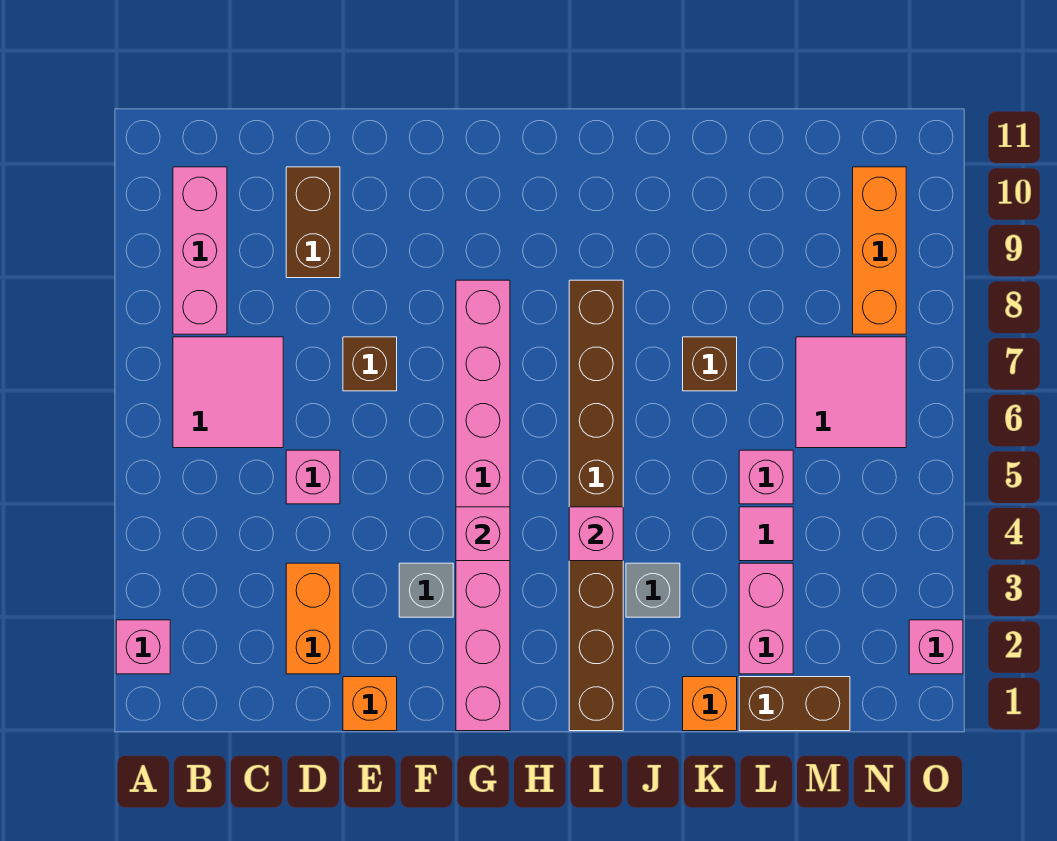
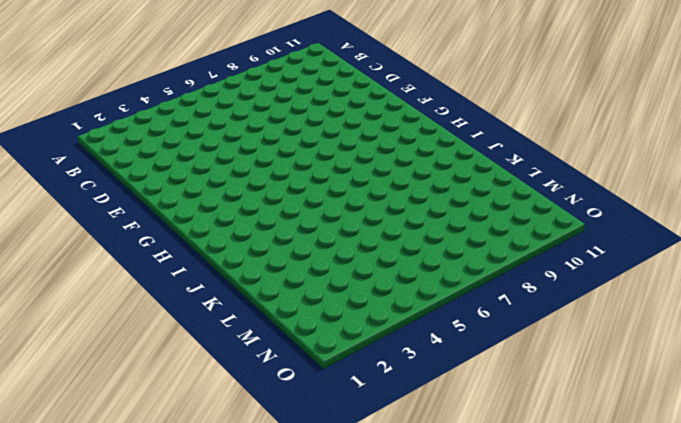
none -> pink brick A2 level 1
none -> pink tile B6:C7 level 1
none -> pink brick B8:B10 level 1

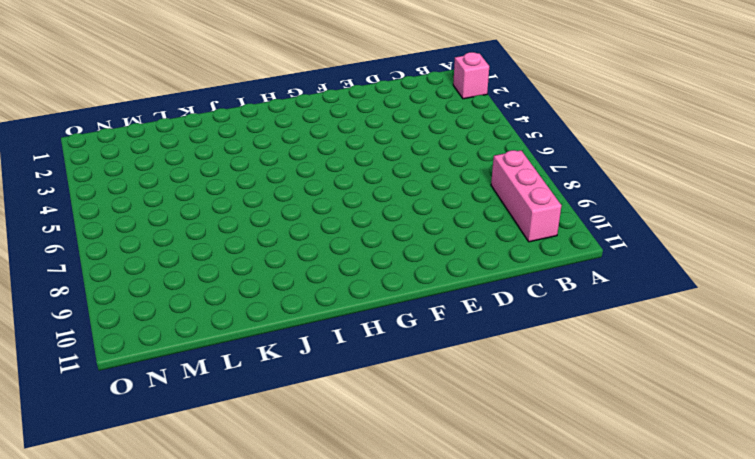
none -> pink tile B6:C7 level 1
none -> orange brick D2:D3 level 1
none -> pink brick D5 level 1

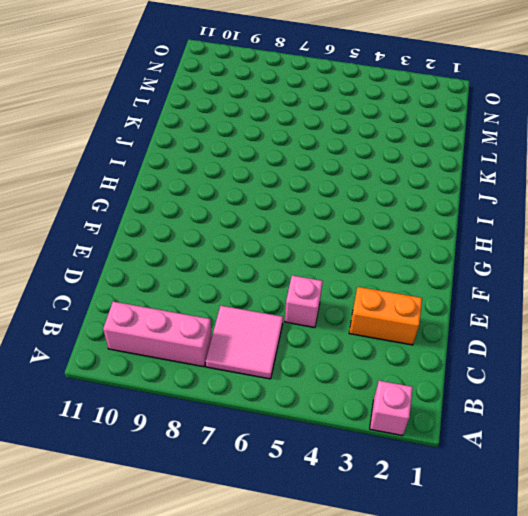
none -> brown brick D9:D10 level 1
none -> orange brick E1 level 1
none -> brown brick E7 level 1

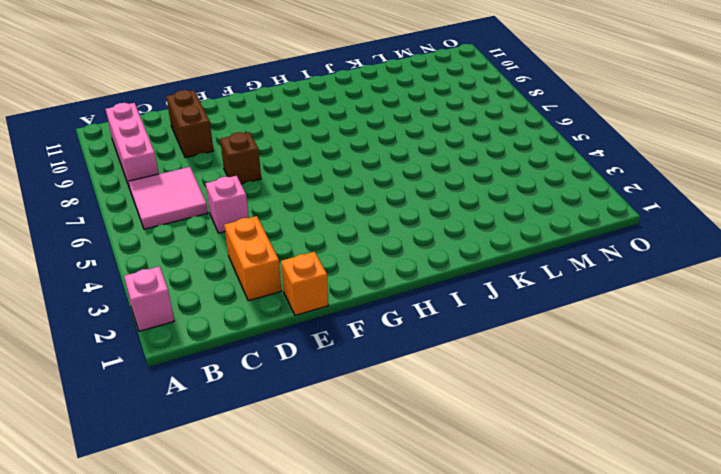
none -> grey brick F3 level 1
none -> pink brick G1:G8 level 1
none -> brown brick I1:I8 level 1

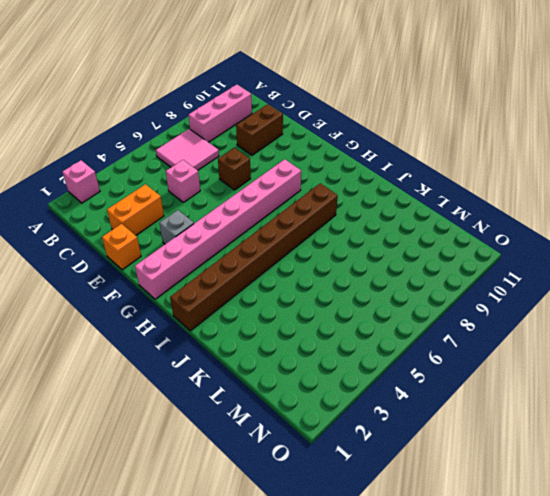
none -> grey brick J3 level 1
none -> orange brick K1 level 1
none -> brown brick K7 level 1

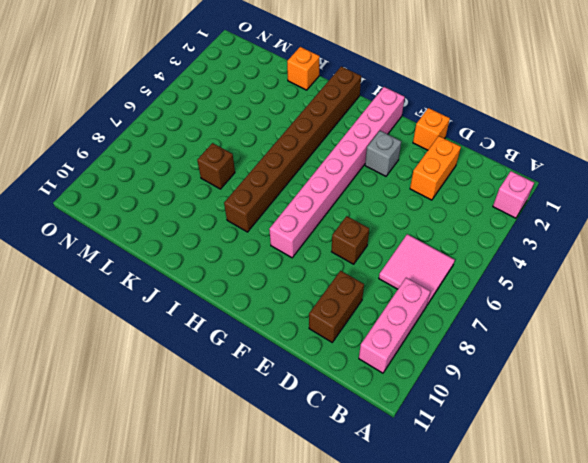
none -> pink brick D5 level 1
none -> grey brick J3 level 1
none -> brown brick L1:M1 level 1

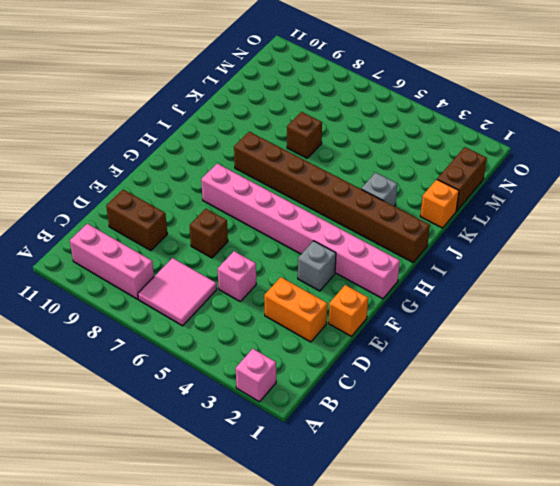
none -> pink brick L2:L3 level 1
none -> pink tile L4 level 1
none -> pink brick L5 level 1

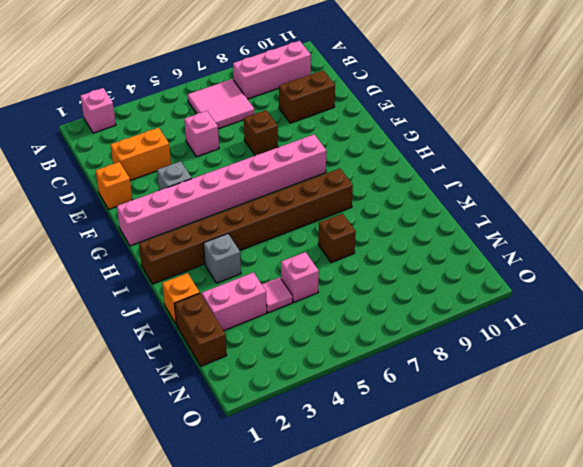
none -> pink tile M6:N7 level 1
none -> orange brick N8:N10 level 1
none -> pink brick O2 level 1

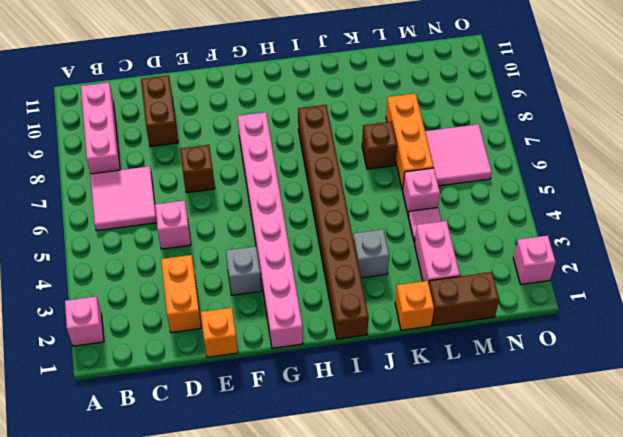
orange brick L6:L8 level 1 -> orange brick N8:N10 level 1
none -> pink brick G4 level 2
none -> pink brick I4 level 2

